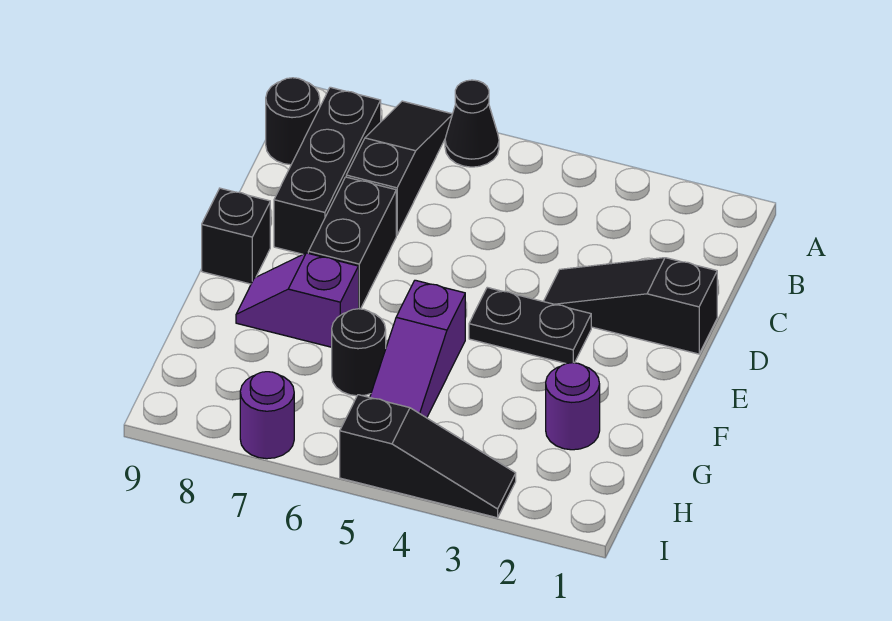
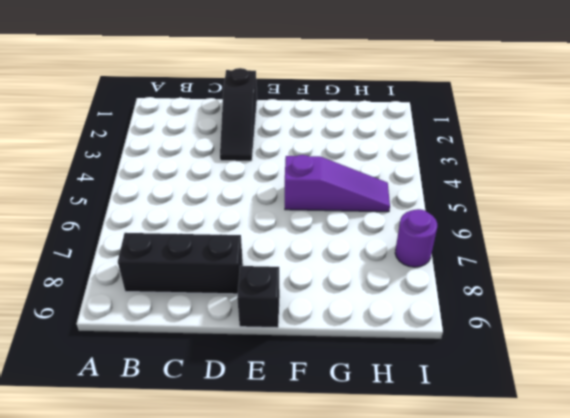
none -> black cone A6 level 1
none -> black slope A7:C7 level 1 top C
none -> black round brick B9 level 1

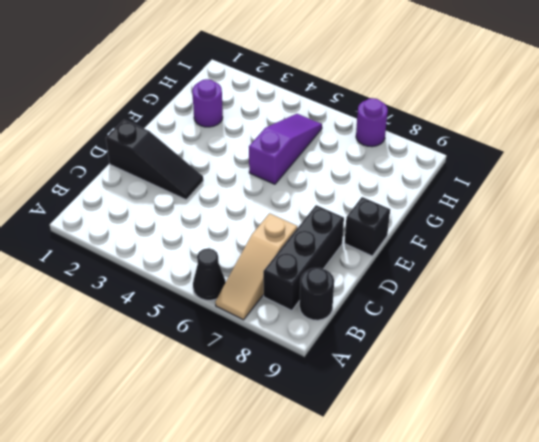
tan slope A7:C7 level 1 top C -> black slope A7:C7 level 1 top C
none -> black brick D7:E7 level 1
none -> black plate E3:E4 level 1
none -> purple slope F7:F8 level 1 top 7

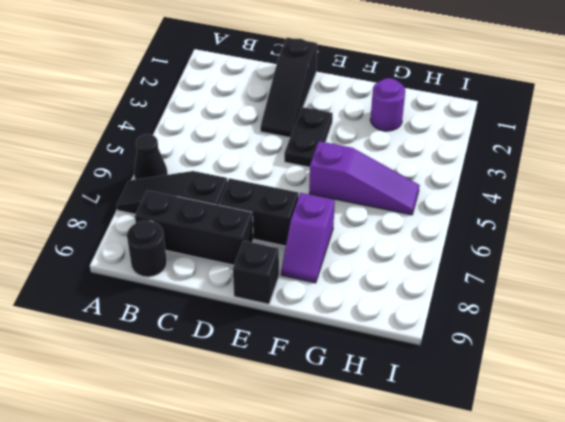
none -> black round brick G6 level 1
none -> black slope I3:I5 level 1 top 5
none -> purple round brick I7 level 1

